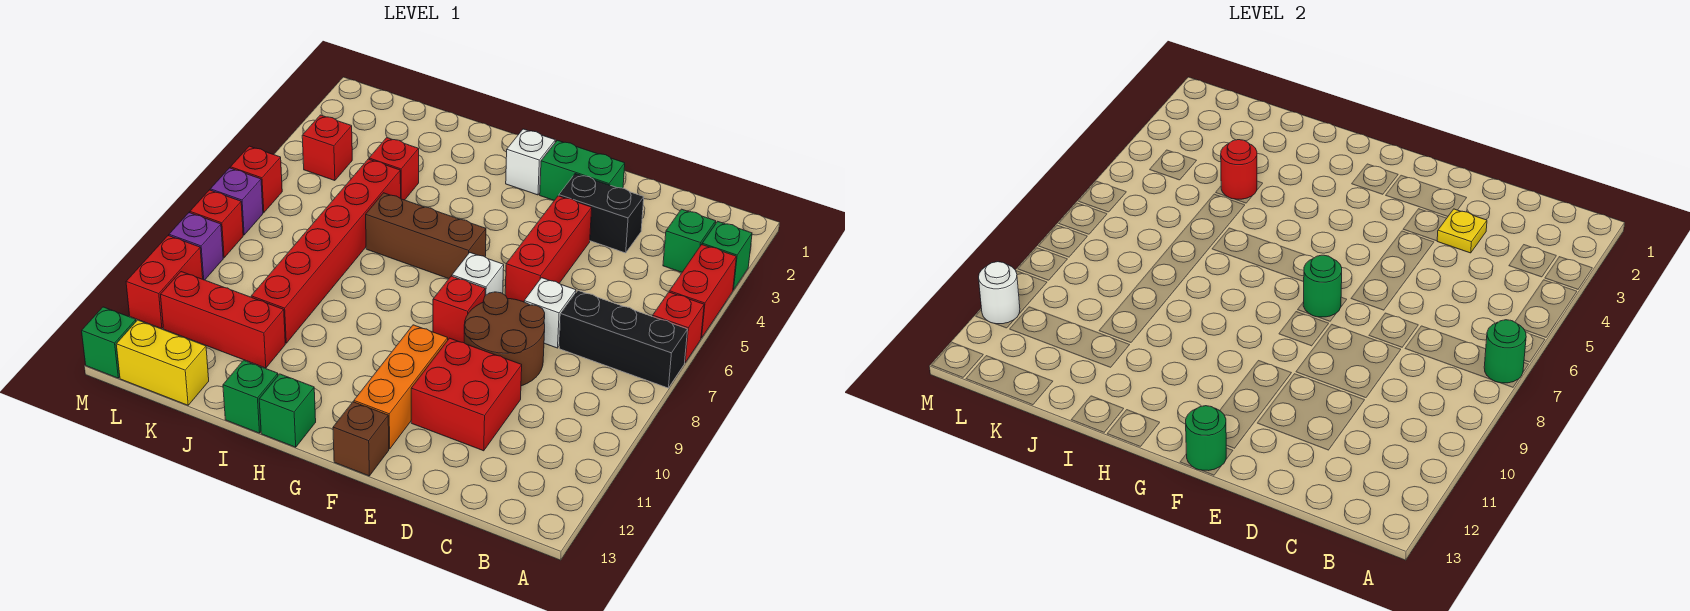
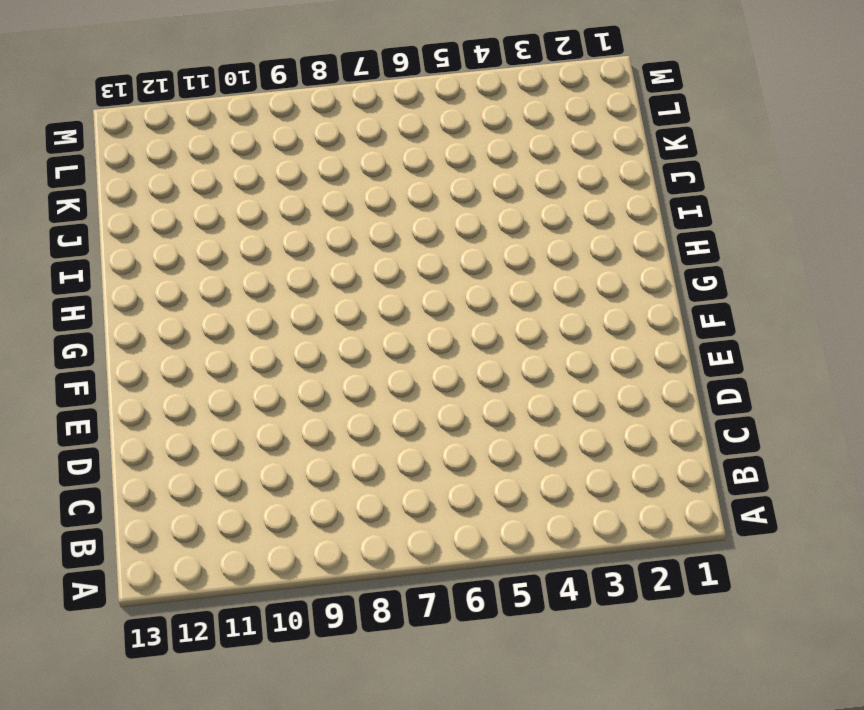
none -> green brick A3 level 1
none -> red brick A4:A5 level 1
none -> red brick A6 level 1
none -> black brick A7:C7 level 1

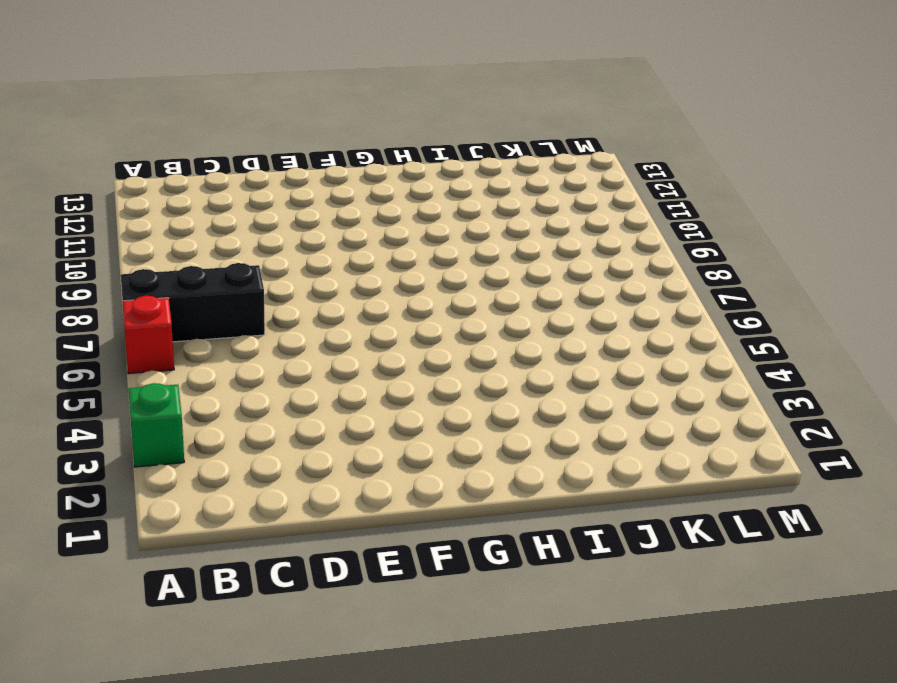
none -> red brick A4:A5 level 1
none -> green brick B3 level 1
none -> black brick D3:E3 level 1
none -> white brick D7 level 1

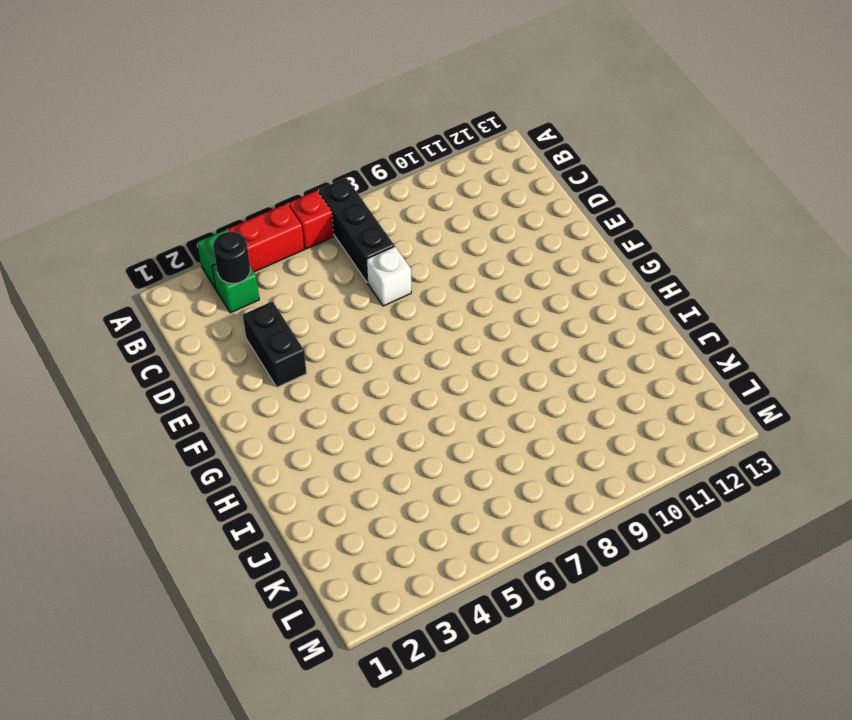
black round brick B3 level 2 -> none
none -> brown round brick D8:E9 level 1
none -> red brick D10:E11 level 1
none -> green brick E2:F2 level 1
none -> red brick E4:E6 level 1

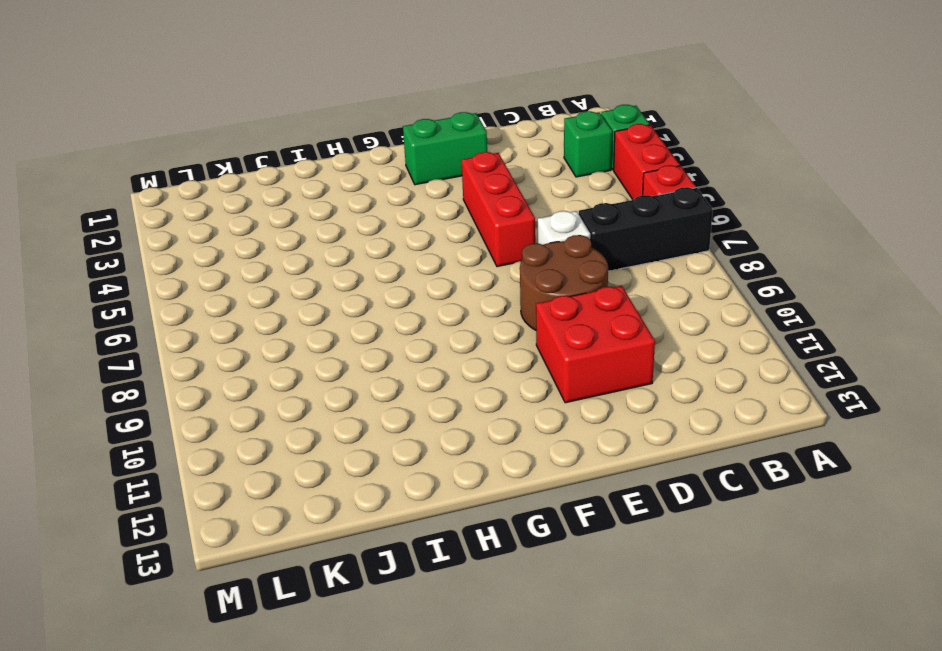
none -> black brick D3:E3 level 1
none -> white brick F7 level 1
none -> red brick F8 level 1
none -> orange brick F10:F12 level 1

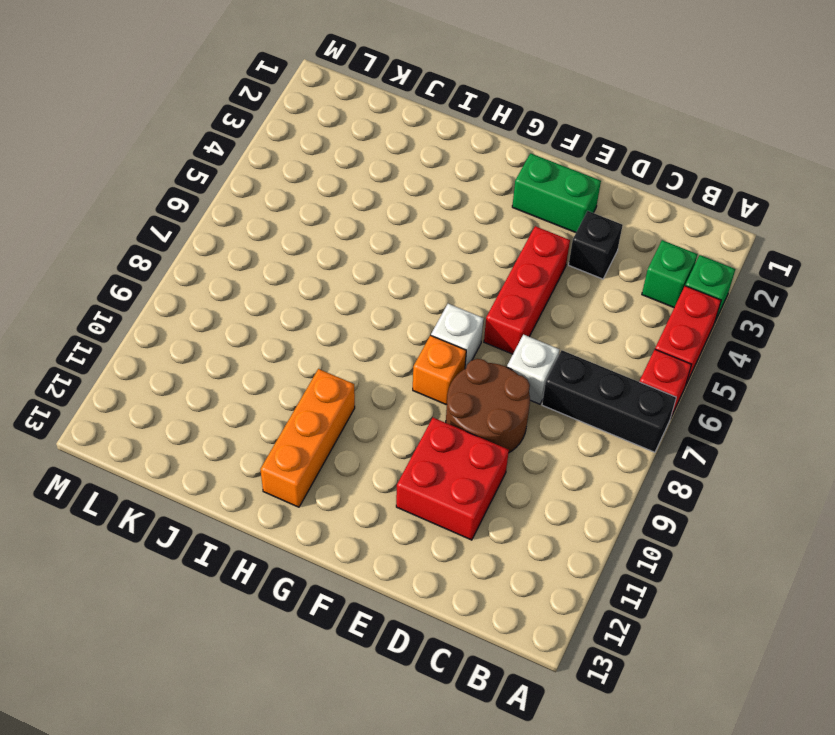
black brick D3 level 1 -> black brick D3:E3 level 1
orange brick F8 level 1 -> red brick F8 level 1
orange brick H10:H12 level 1 -> orange brick F10:F12 level 1
none -> brown brick F13 level 1
none -> white brick G2 level 1
none -> brown brick G6:I6 level 1
none -> green brick H13 level 1

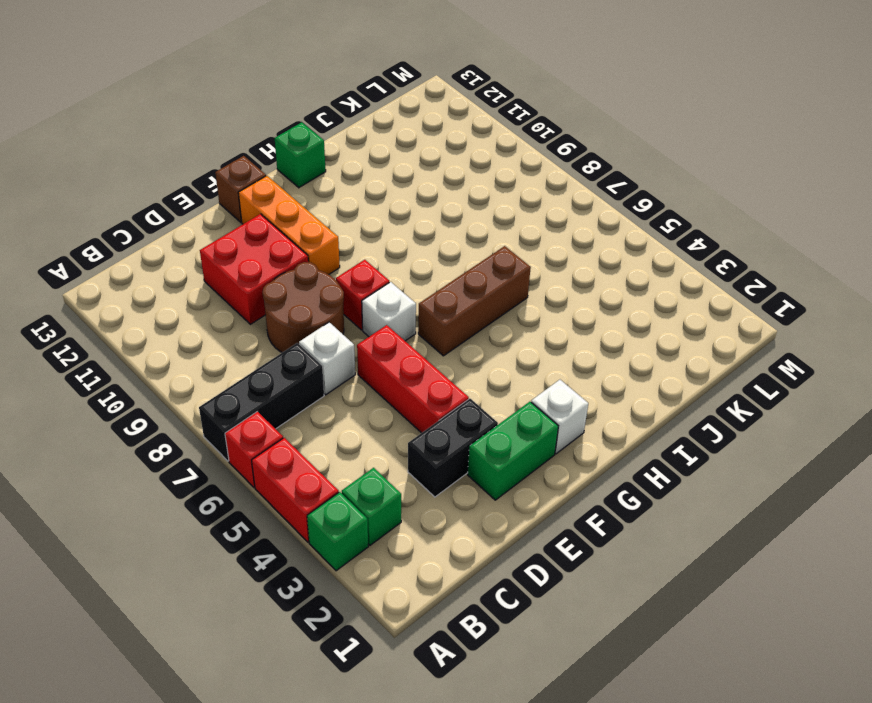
none -> green brick I13 level 1
none -> red brick J4 level 1
none -> red brick J5:J10 level 1
none -> red brick J11:L11 level 1

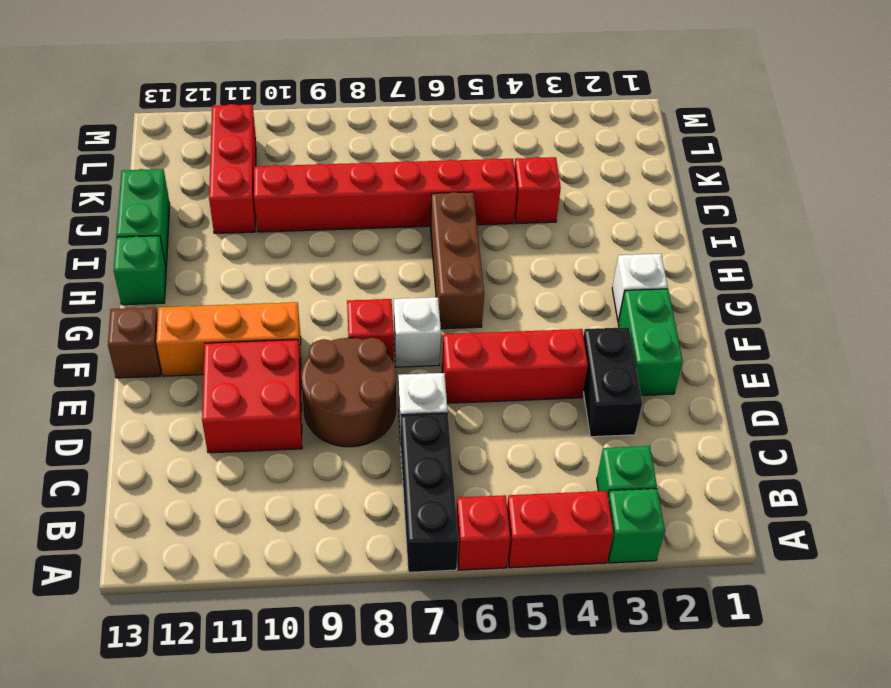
green brick I13:J13 level 1 -> green brick I13 level 1
none -> yellow brick K13:L13 level 1
none -> red brick L4 level 1
none -> red brick M6 level 1
none -> purple brick M7 level 1

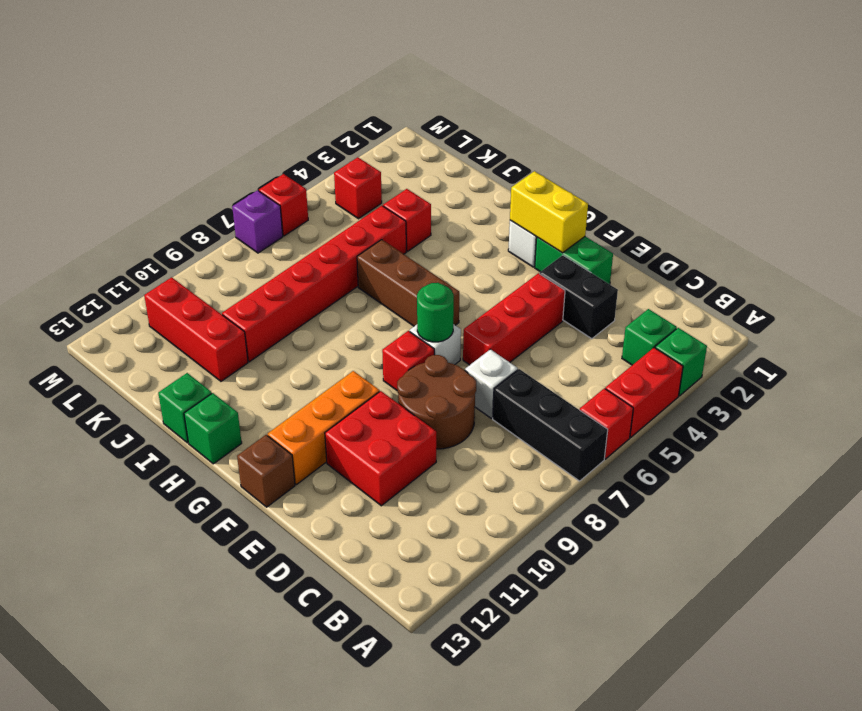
yellow brick F2:G2 level 2 -> yellow brick K13:L13 level 1
none -> red brick M8 level 1
none -> purple brick M9 level 1
none -> red brick M10:M11 level 1
none -> green brick M13 level 1

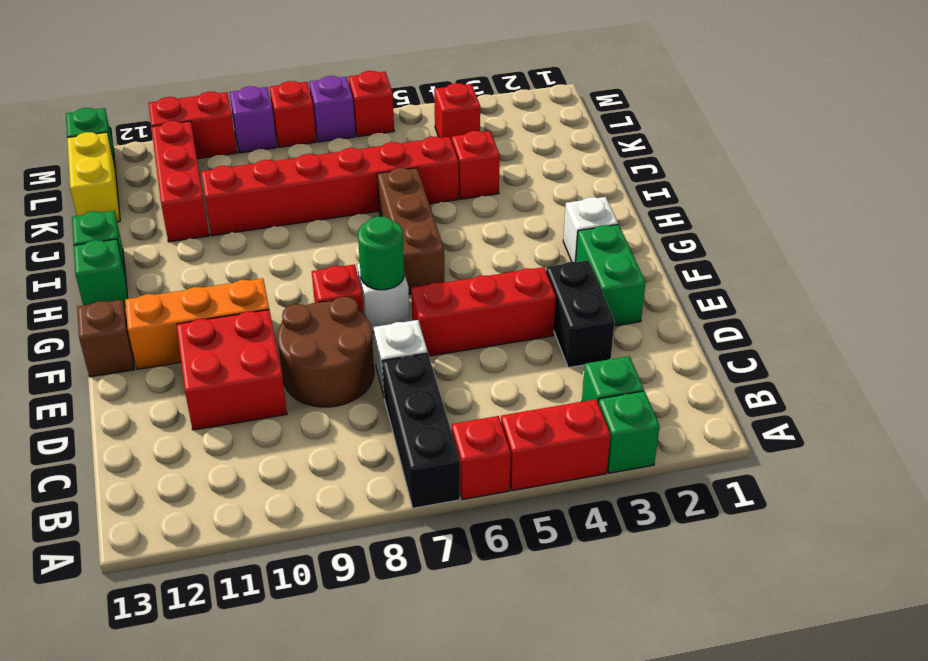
none -> green round brick A7 level 2
none -> yellow plate D3 level 2
none -> green round brick F13 level 2
none -> red round brick J4 level 2

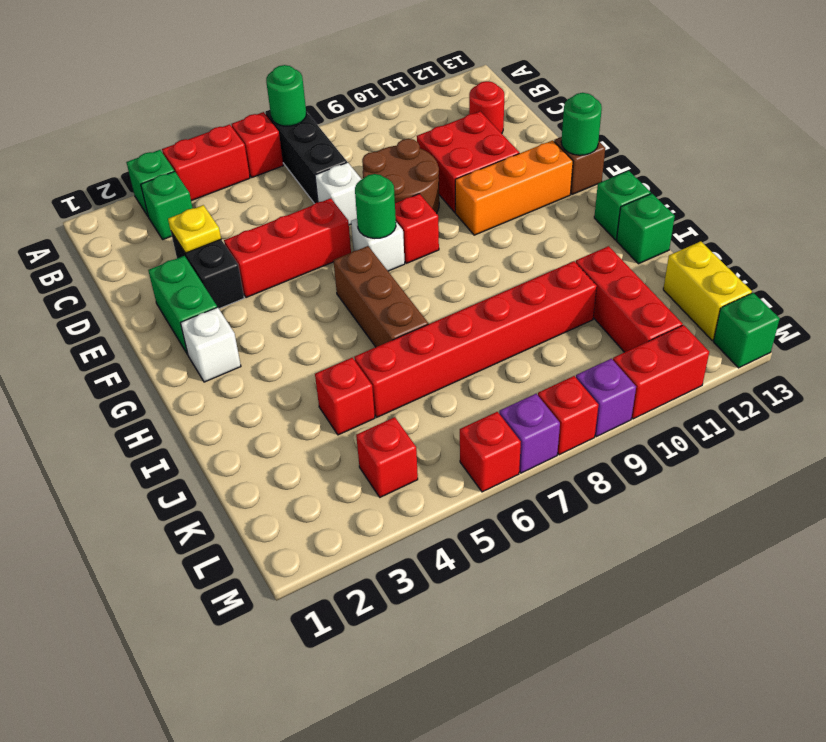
red round brick C12 level 1 -> red round brick J4 level 2
none -> white round brick M11 level 2

